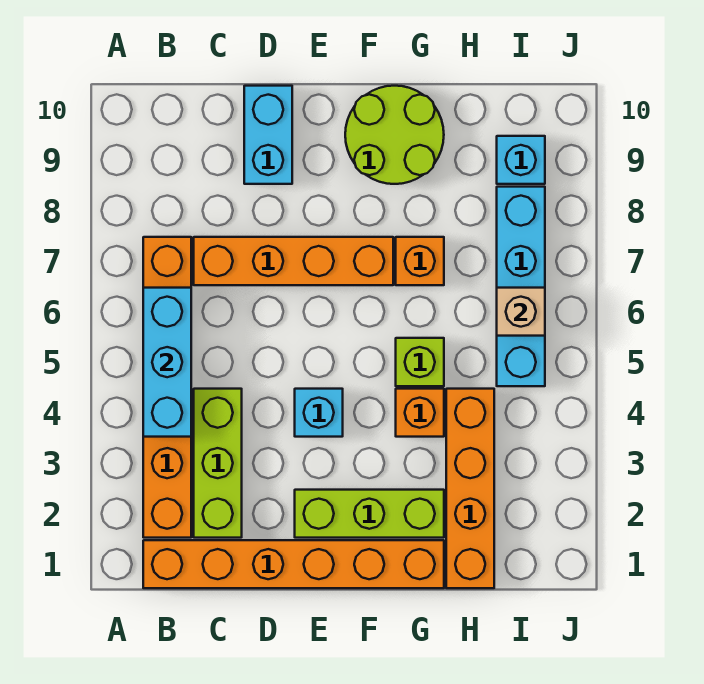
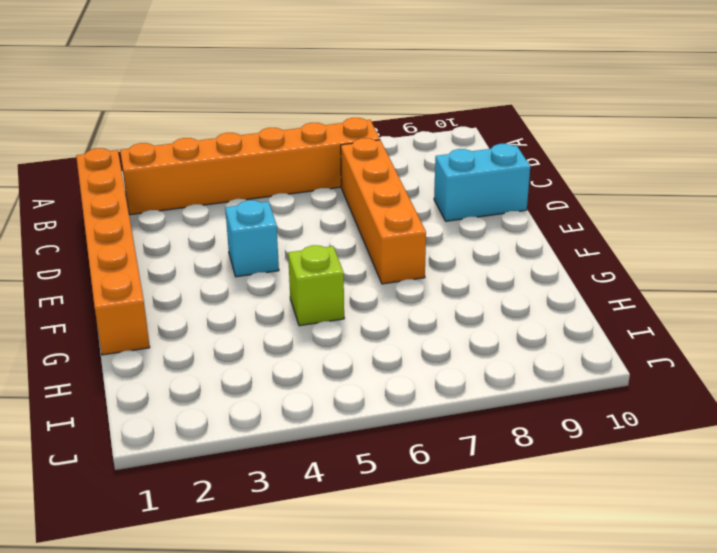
none -> lime brick C2:C4 level 1
none -> lime brick E2:G2 level 1
none -> lime round brick F9:G10 level 1

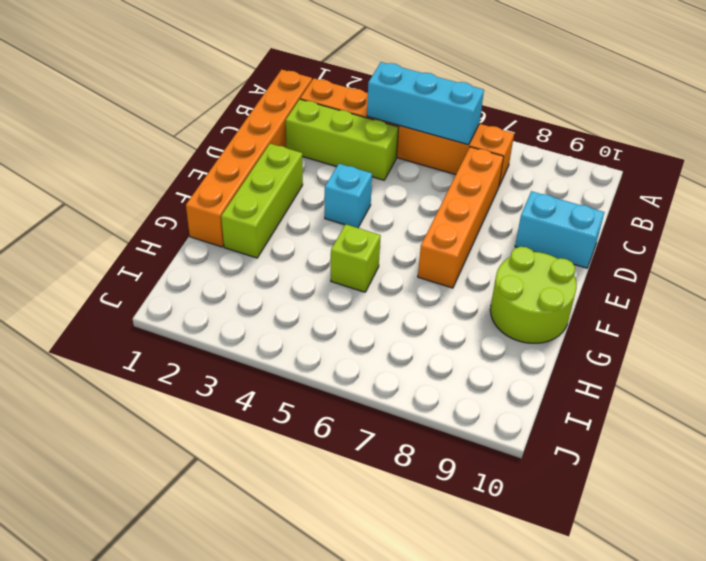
none -> orange brick G4 level 1
none -> orange brick G7 level 1
none -> orange brick H1:H4 level 1

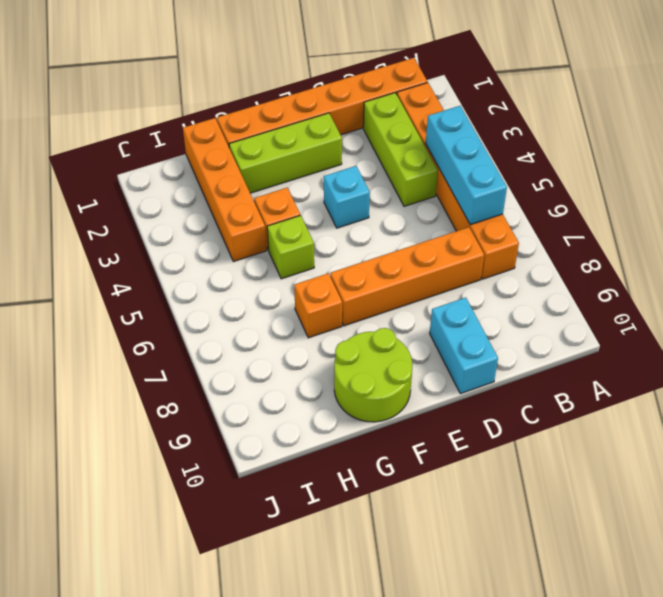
none -> cyan brick I5:I8 level 1
none -> cyan brick I9 level 1
none -> tan brick I6 level 2

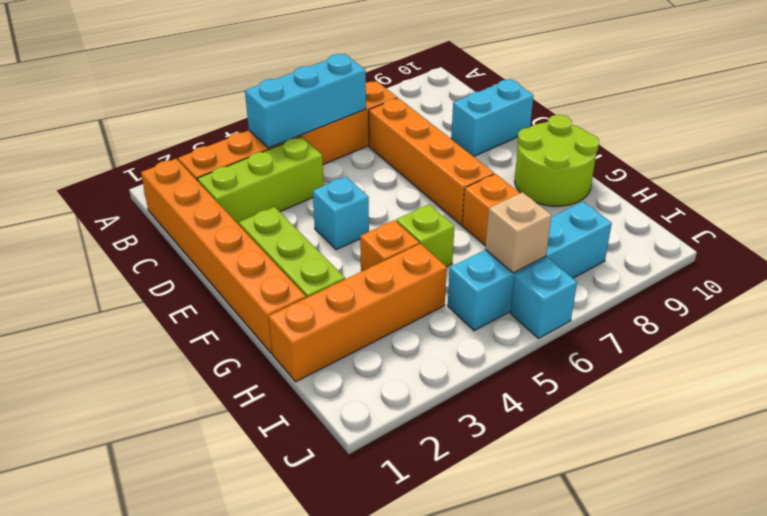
cyan brick J6 level 1 -> cyan brick I9 level 1

